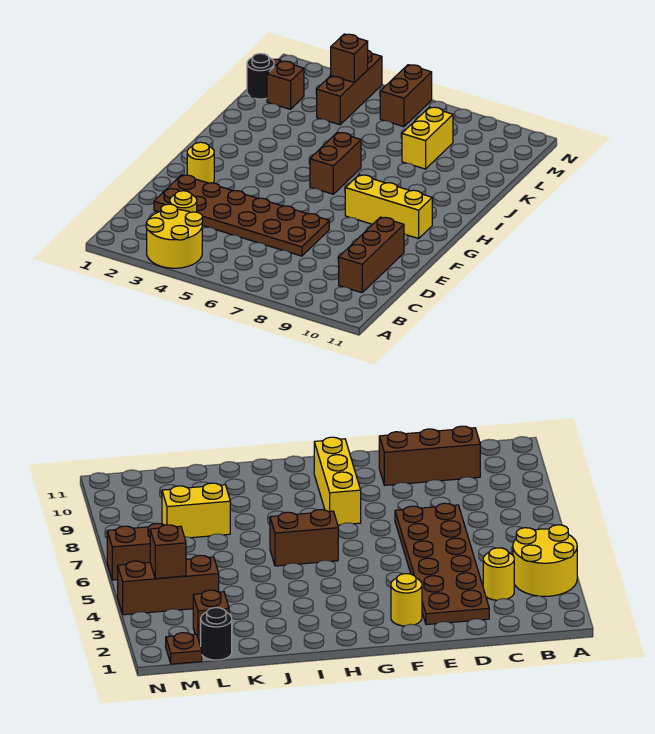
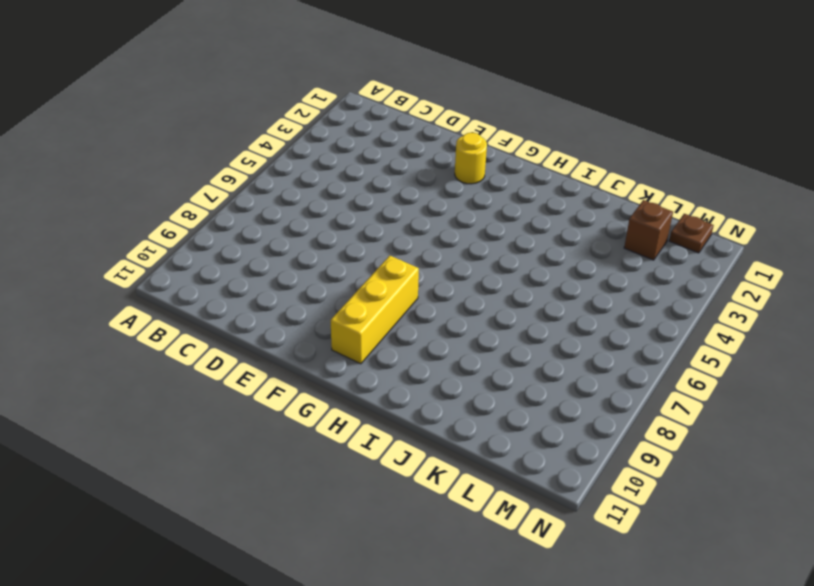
none -> yellow round brick A3:B4 level 1
none -> yellow round brick C3 level 1
none -> brown brick C10:E10 level 1

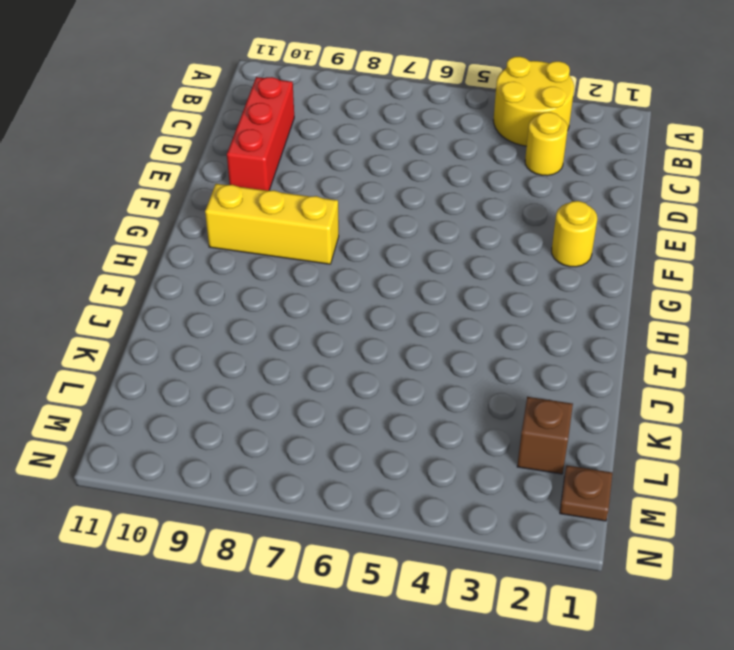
red brick C10:E10 level 1 -> brown brick C10:E10 level 1
none -> brown plate D2:E7 level 1
none -> brown brick H6:I6 level 1
none -> yellow brick K8:L8 level 1

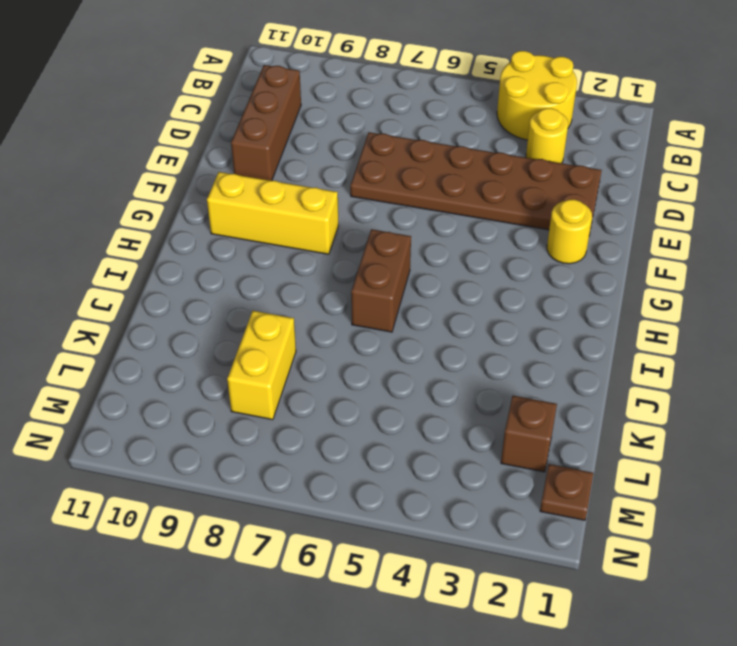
none -> black round brick L1 level 1
none -> brown brick L4:N4 level 1
none -> brown brick M6:N6 level 1

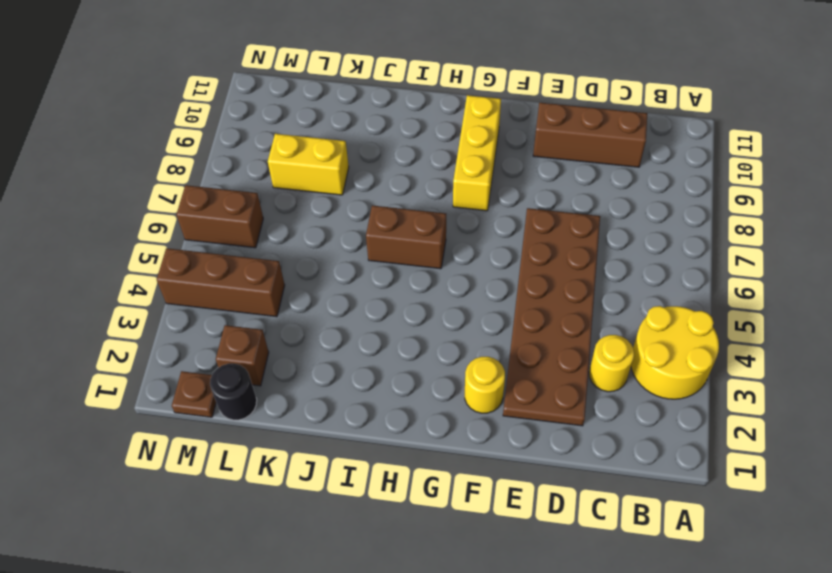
none -> brown brick M4 level 2

